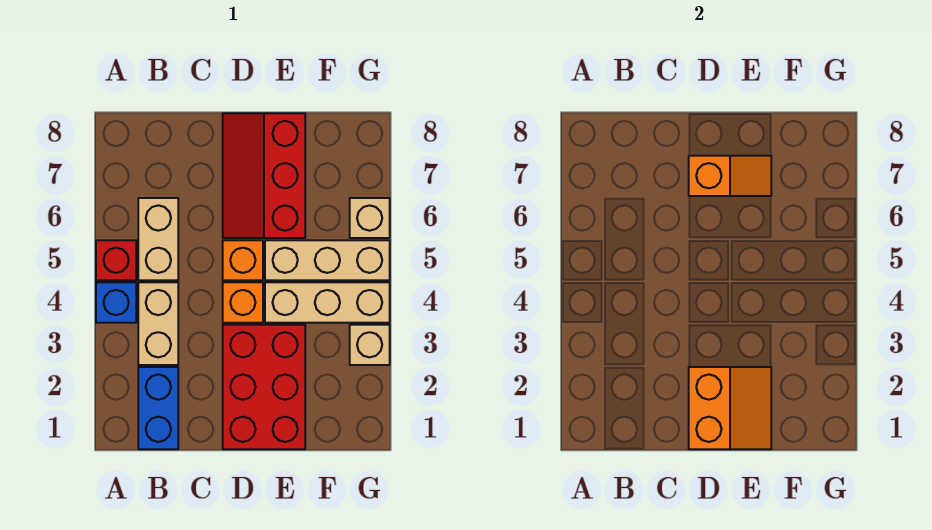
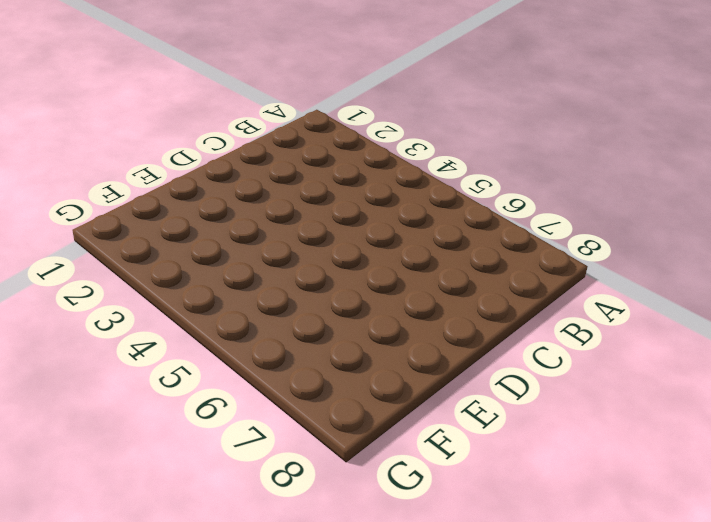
none -> blue brick A4 level 1
none -> red brick A5 level 1
none -> blue brick B1:B2 level 1

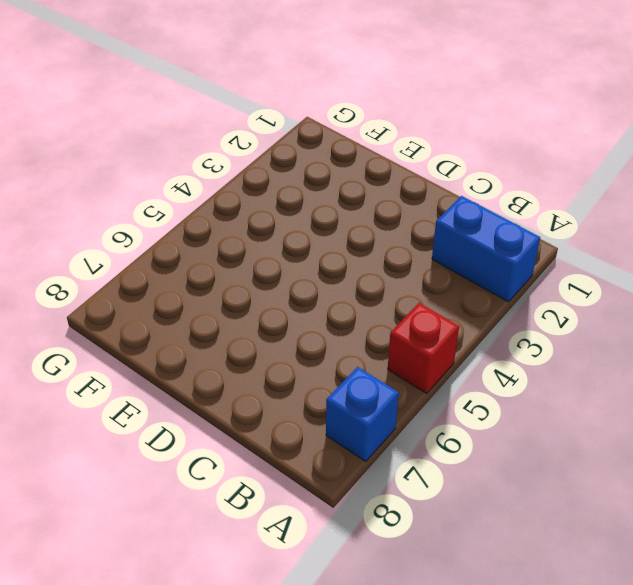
blue brick A2:B2 level 1 -> blue brick B1:B2 level 1
blue brick A7 level 1 -> blue brick A4 level 1
none -> tan brick B3:B4 level 1
none -> tan brick B5:B6 level 1
none -> red brick D1:E3 level 1

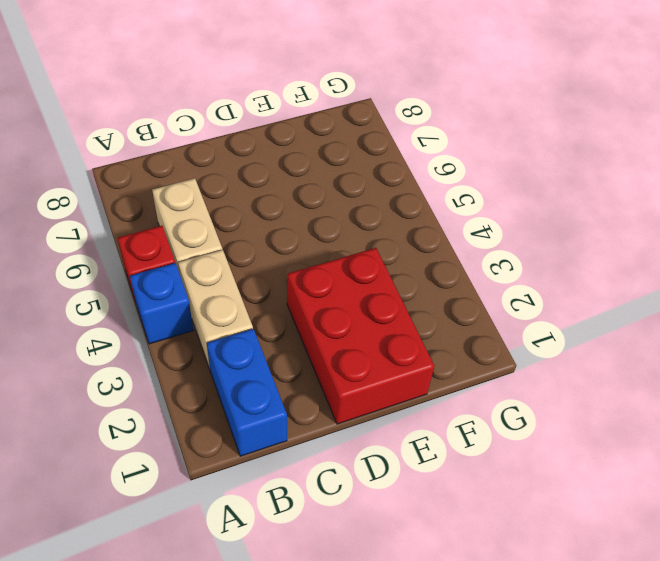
none -> orange brick D4 level 1
none -> orange brick D5 level 1
none -> red slope D6:E8 level 1 top E

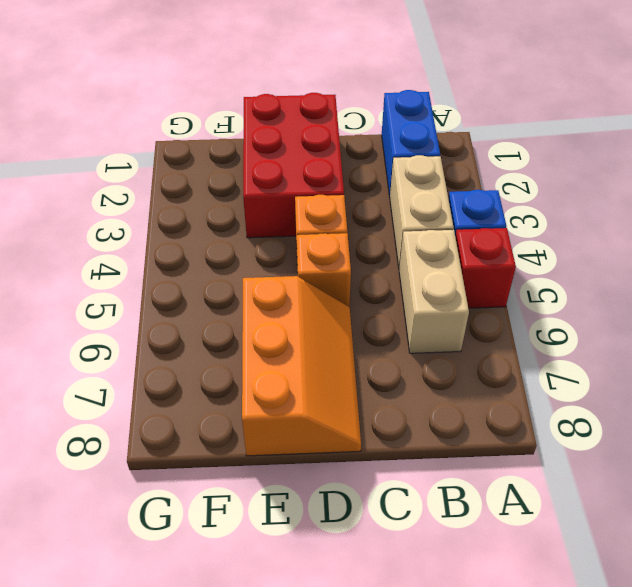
orange slope D6:E8 level 1 top E -> red slope D6:E8 level 1 top E
none -> tan brick E4:G4 level 1
none -> tan brick E5:G5 level 1
none -> tan brick G3 level 1

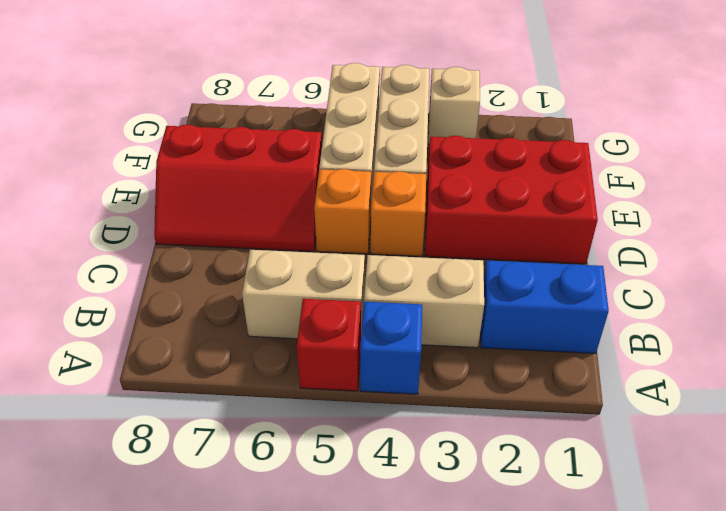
none -> tan brick G6 level 1
none -> orange slope D1:E2 level 2 top D
none -> orange slope D7:E7 level 2 top D

